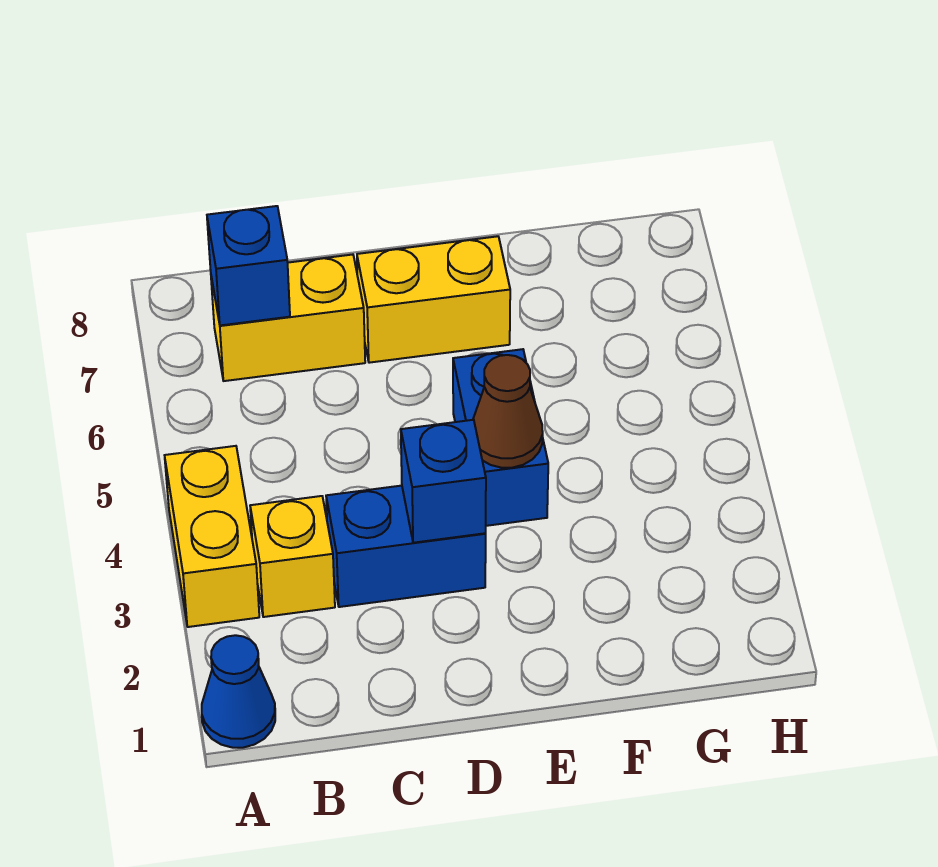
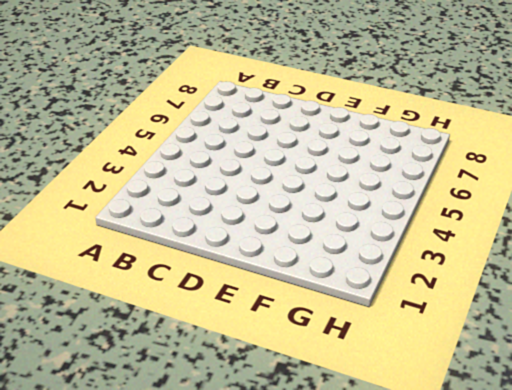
none -> blue cone A1 level 1
none -> yellow brick A3:A4 level 1

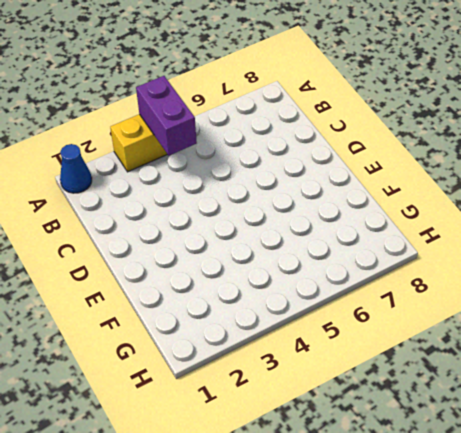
purple brick A4:B4 level 2 -> none
none -> yellow brick B3 level 1
none -> yellow brick B7:C7 level 1

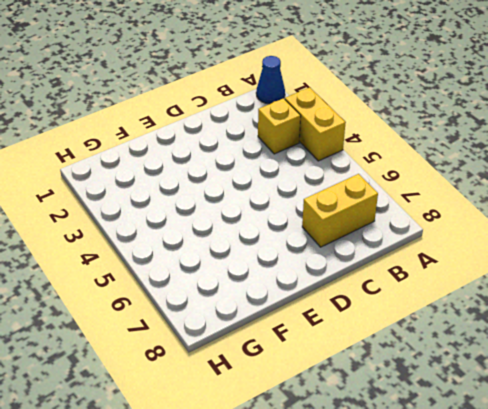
none -> blue brick C3:D3 level 1
none -> yellow brick D7:E7 level 1

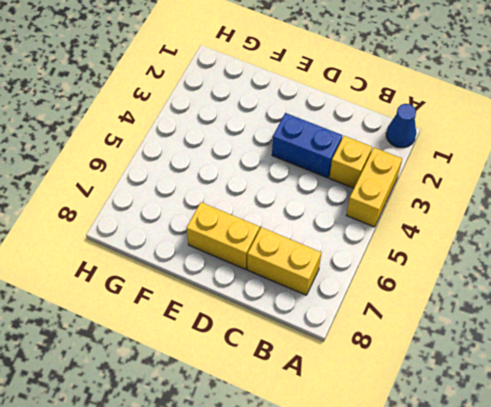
none -> blue brick E4:E5 level 1
none -> blue brick B7 level 2

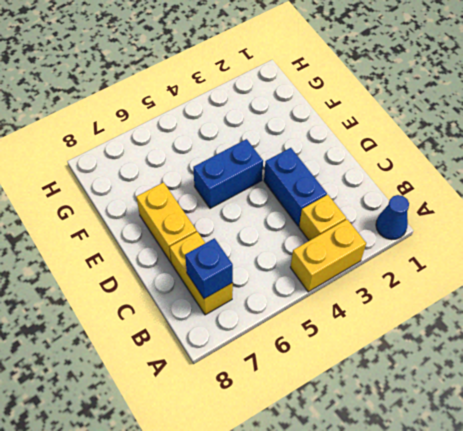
none -> blue brick D3 level 2
none -> brown cone E4 level 2

